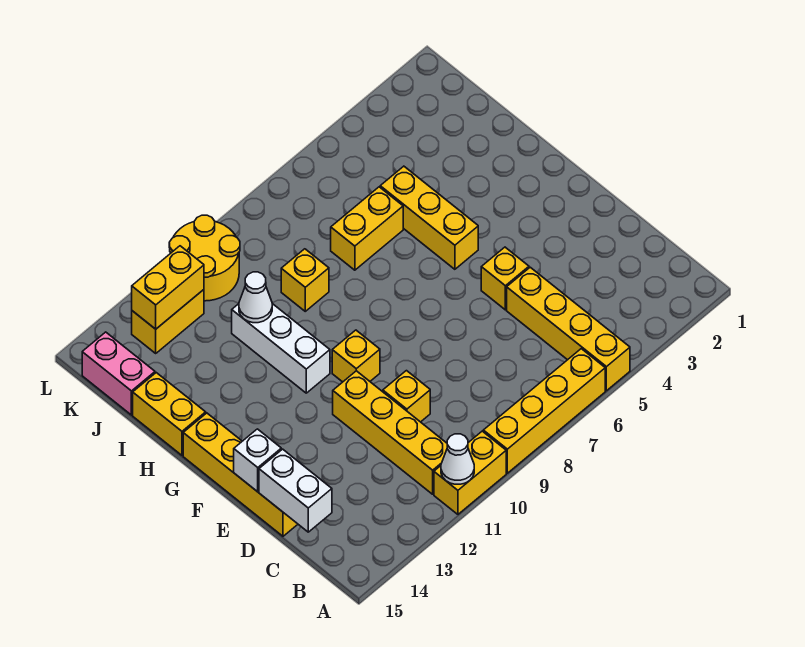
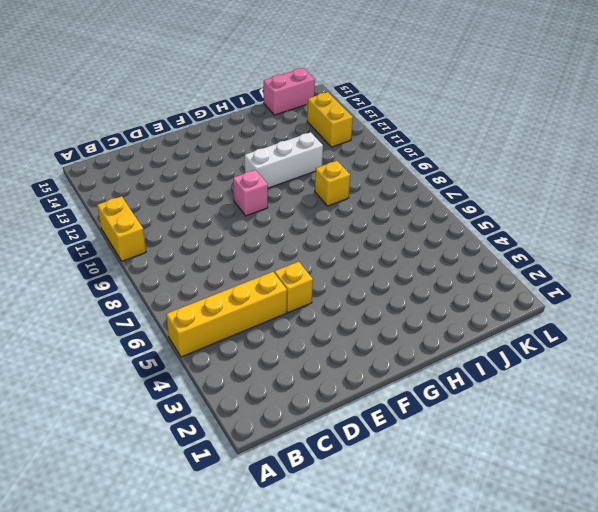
pink brick F10 level 1 -> yellow brick F10 level 1
none -> yellow brick A6:A9 level 1
none -> yellow brick B11:E11 level 1
none -> yellow brick D10 level 1

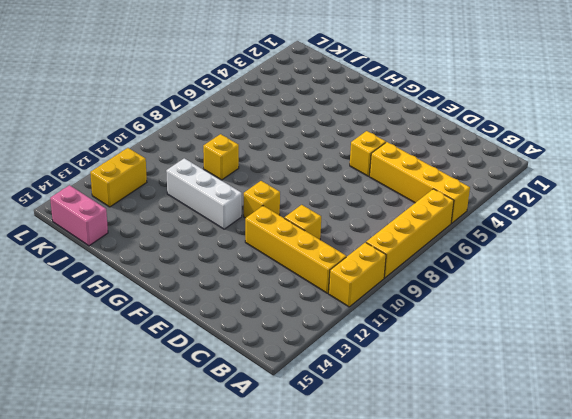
none -> yellow brick D15:G15 level 1
none -> yellow brick G5:I5 level 1
none -> yellow brick H15:I15 level 1

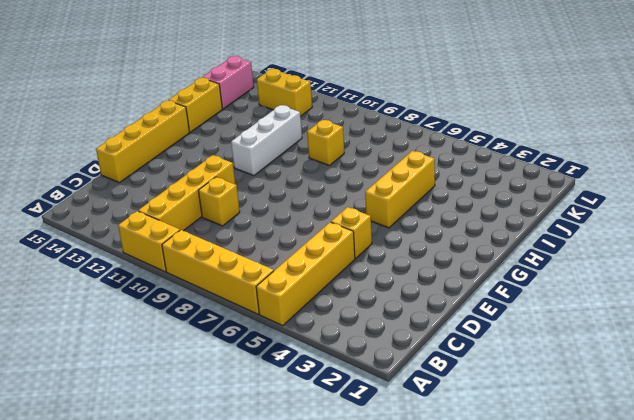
none -> yellow brick F10 level 1
none -> yellow brick I6:I7 level 1
none -> yellow round brick K10:L11 level 1

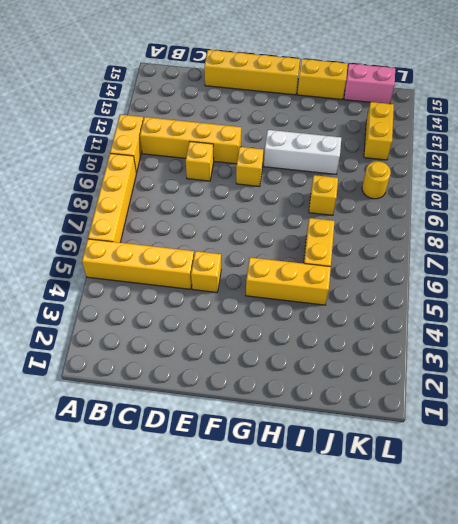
yellow round brick K10 level 1 -> yellow round brick K10:L11 level 1
none -> white cone A11 level 2
none -> white brick C15:D15 level 2
none -> white brick E15 level 2

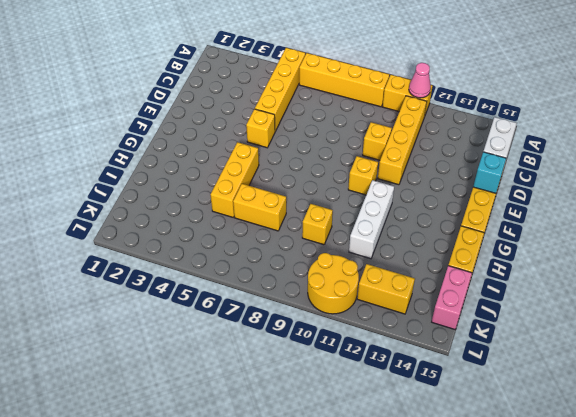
pink cone A11 level 2 -> white cone A11 level 2
cyan brick E15 level 2 -> white brick E15 level 2
none -> white cone I11 level 2
none -> yellow brick K12:K13 level 2

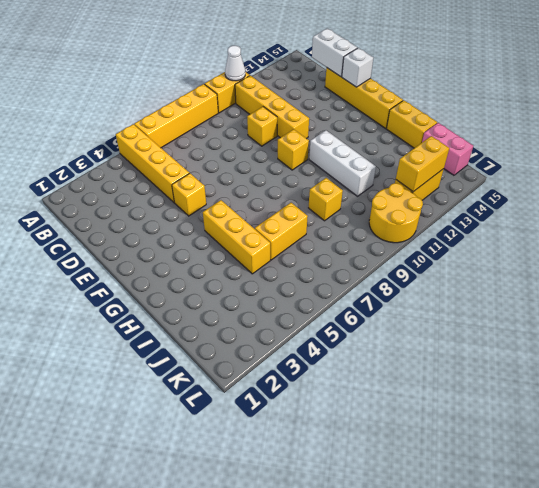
none -> white cone I11 level 2

